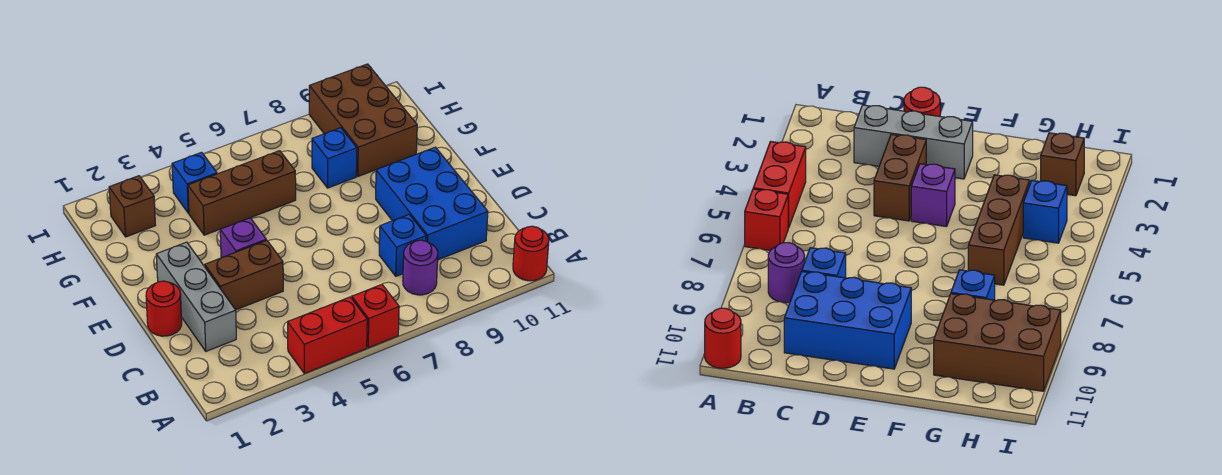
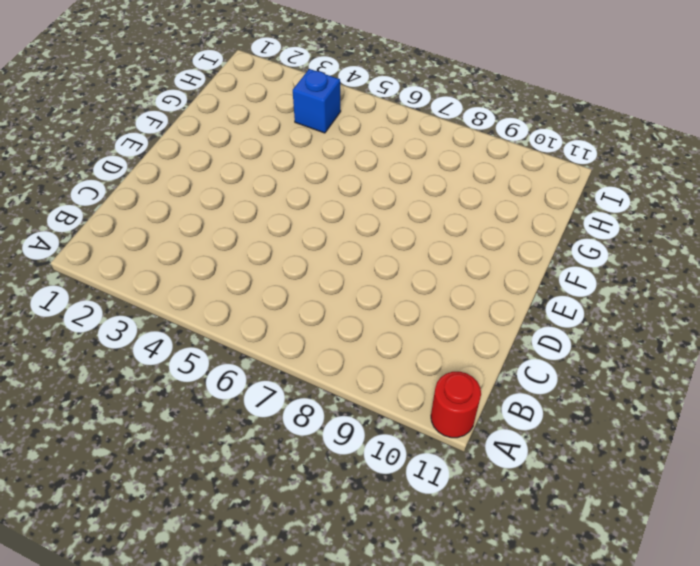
none -> red brick A4:A5 level 1
none -> red brick A6 level 1
none -> purple round brick B8 level 1

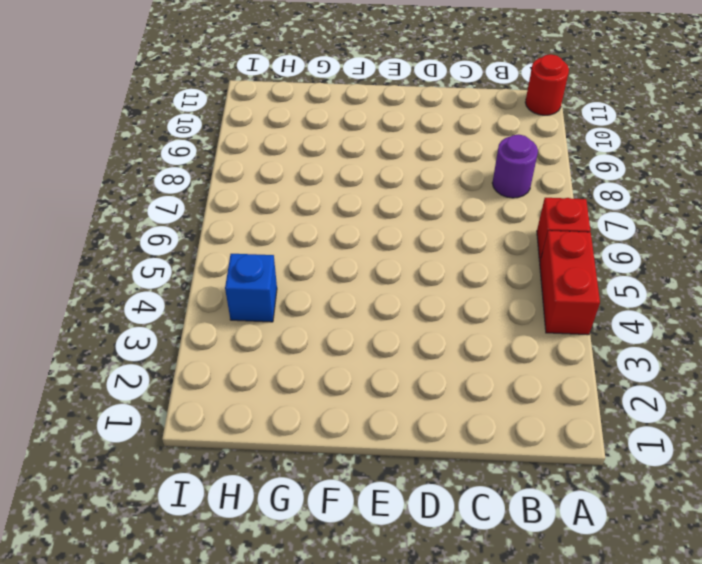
none -> grey brick C2:E2 level 1
none -> blue brick C8 level 1
none -> blue brick C9:E10 level 1

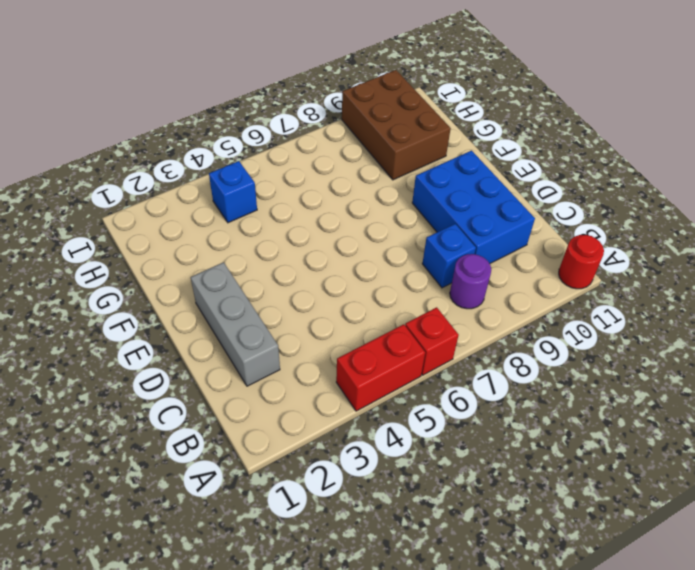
none -> red round brick D1 level 1
none -> brown brick D3:D4 level 1
none -> purple brick E4 level 1

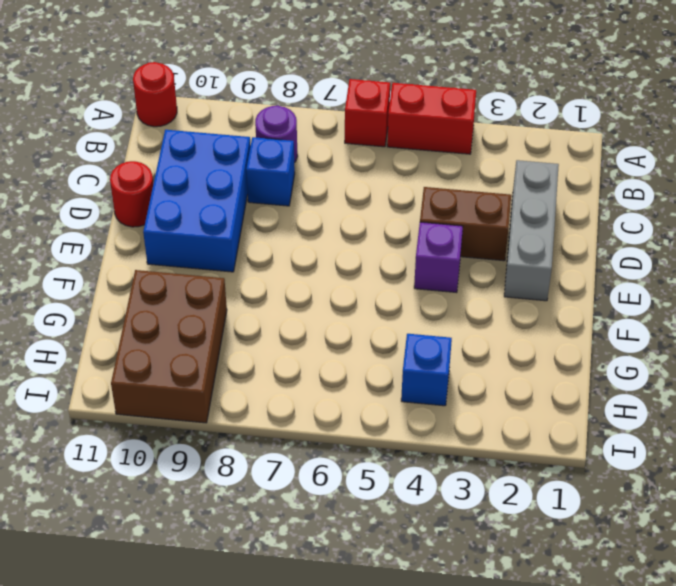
red round brick D11 level 1 -> red round brick D1 level 1
none -> brown brick G4:G6 level 1
none -> blue brick G8 level 1
none -> brown brick H2 level 1

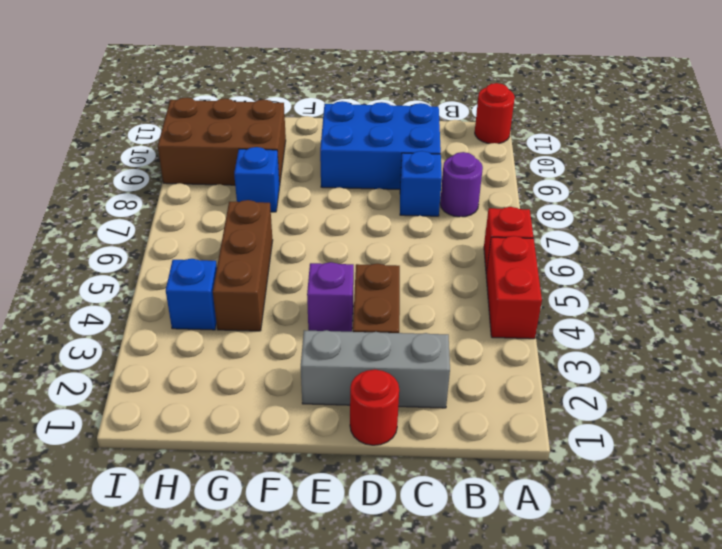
none -> brown brick H2 level 1

